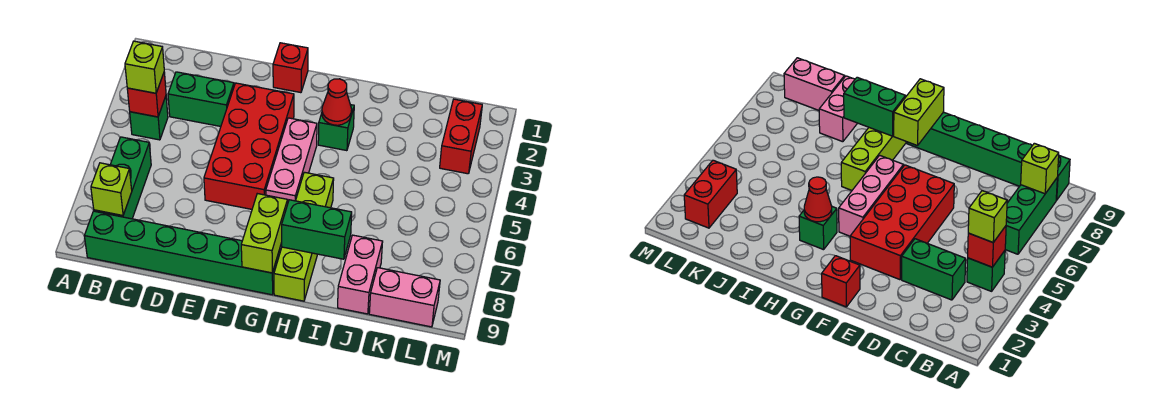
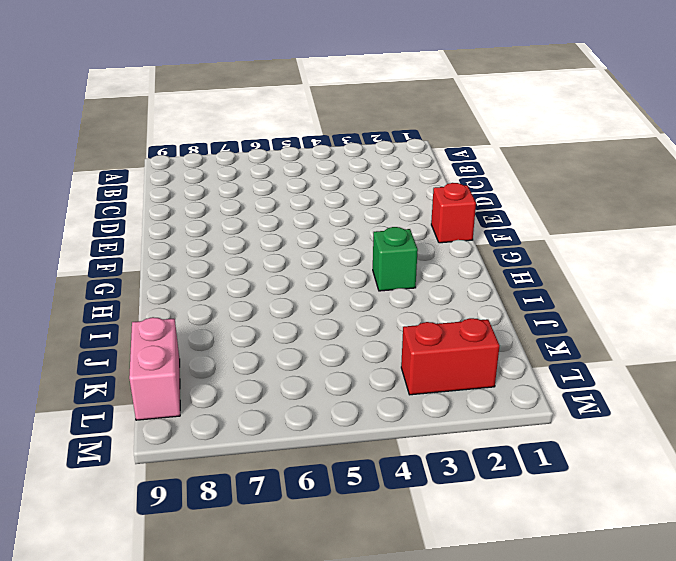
none -> green brick B4 level 1
none -> green brick B6:B8 level 1
none -> green brick B9:G9 level 1

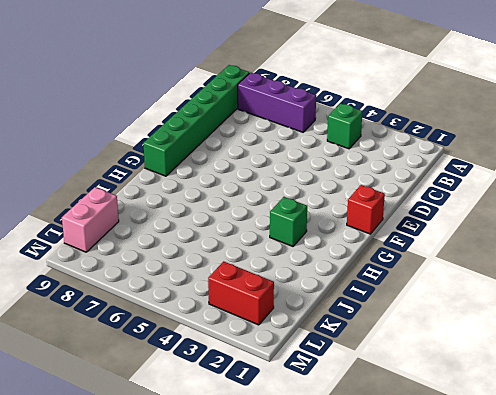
purple brick B6:B8 level 1 -> green brick B6:B8 level 1
none -> green brick C3:D3 level 1
none -> red brick E3:F6 level 1
none -> pink brick G4:G6 level 1

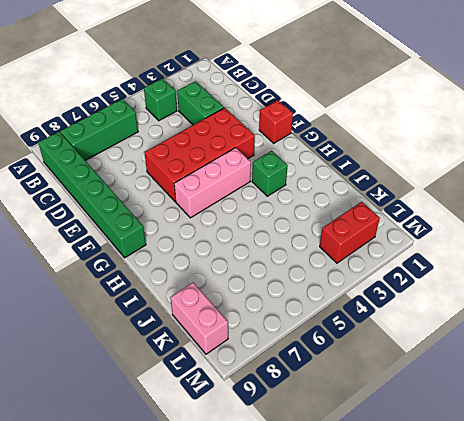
none -> lime brick H6:H9 level 1
none -> pink brick J8:J9 level 1
none -> red brick B4 level 2

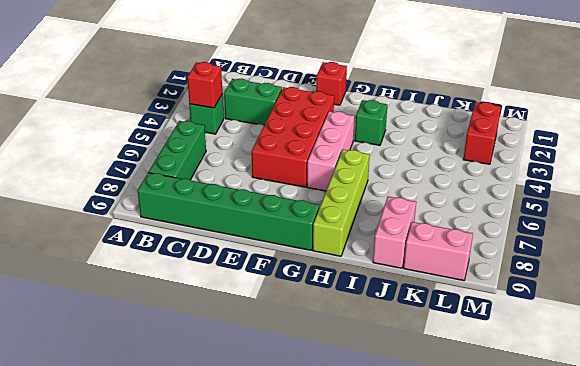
none -> lime brick B8 level 2
none -> lime brick G8:G9 level 2
none -> red cone H3 level 2

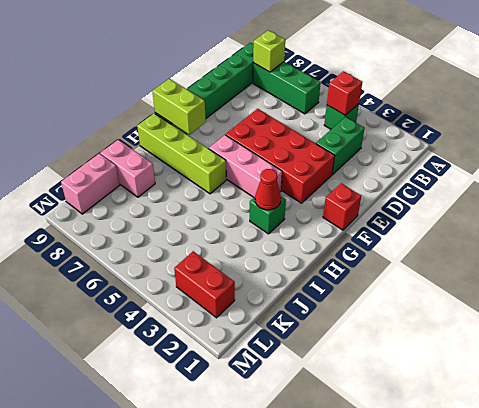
none -> green brick H8:I8 level 2
none -> lime brick B4 level 3

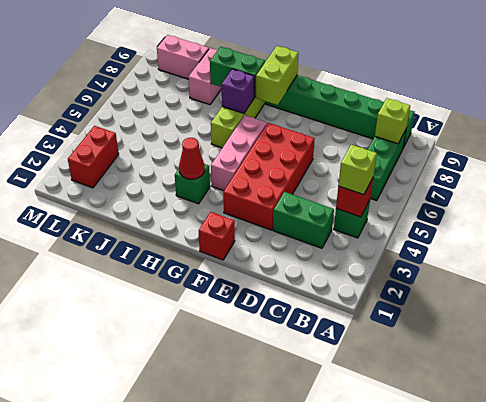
purple brick H7 level 2 -> none

